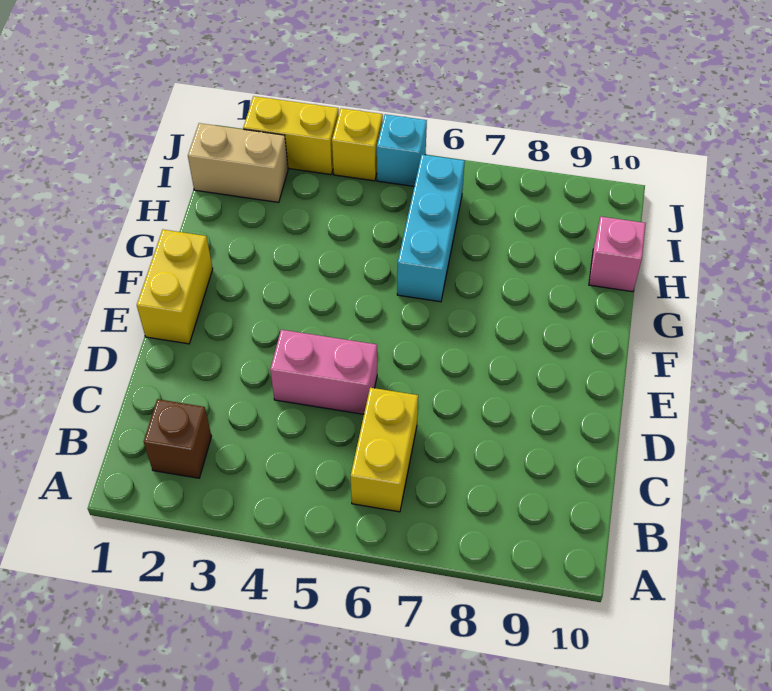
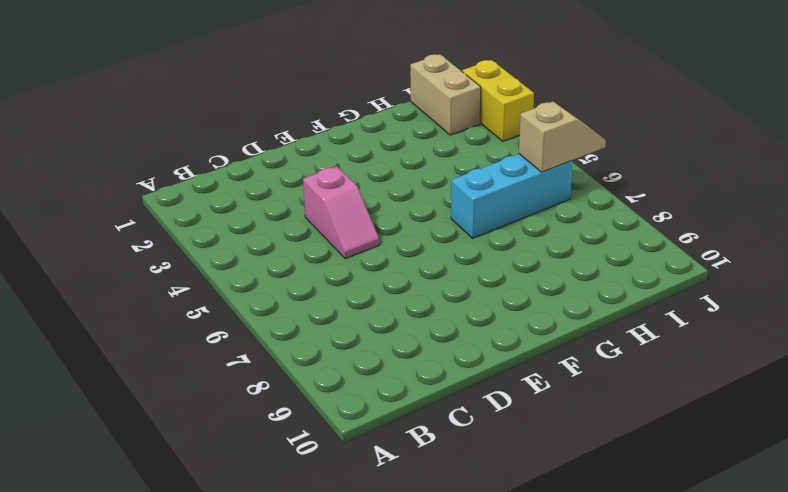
pink slope D4:D5 level 1 top 4 -> pink brick D4:D5 level 1
tan slope I6:J6 level 2 top I -> none
none -> brown brick B2 level 1
none -> yellow brick B6:C6 level 1

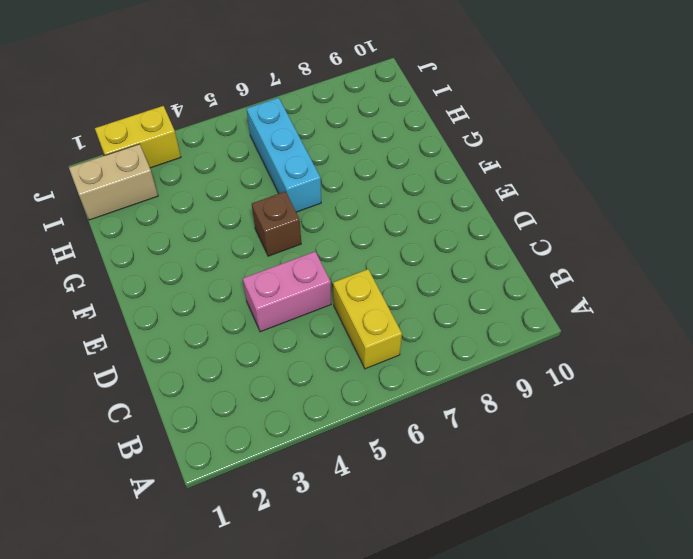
brown brick F5 level 1 -> brown brick B2 level 1
none -> yellow brick E1:F1 level 1
none -> pink brick H10 level 1

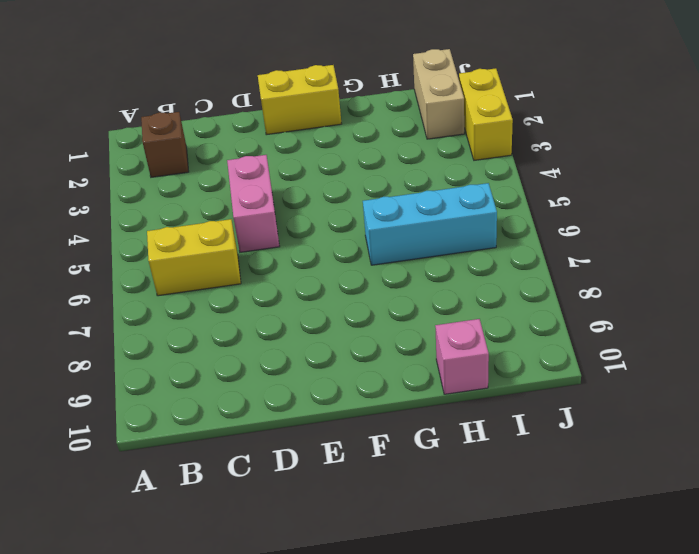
none -> yellow brick J4 level 1
none -> cyan brick J5 level 1

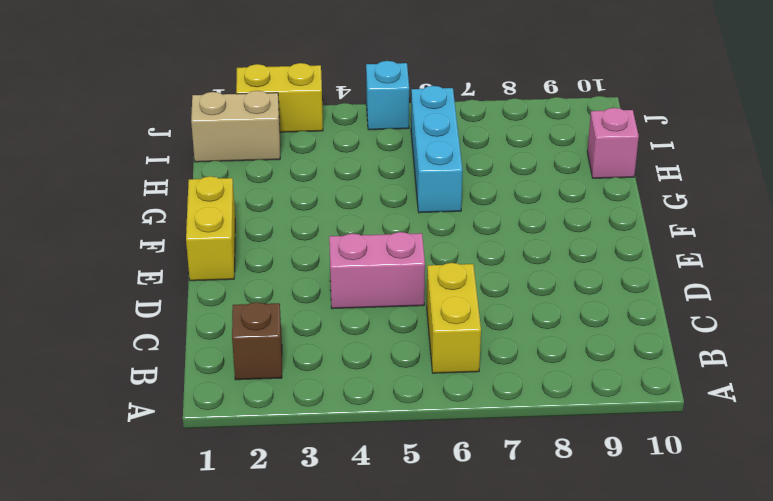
none -> yellow brick J4 level 1

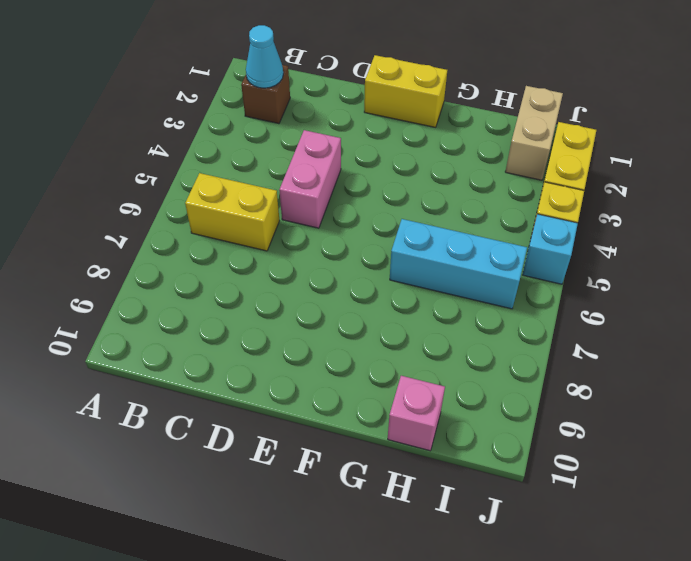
cyan cone B2 level 2 -> none

